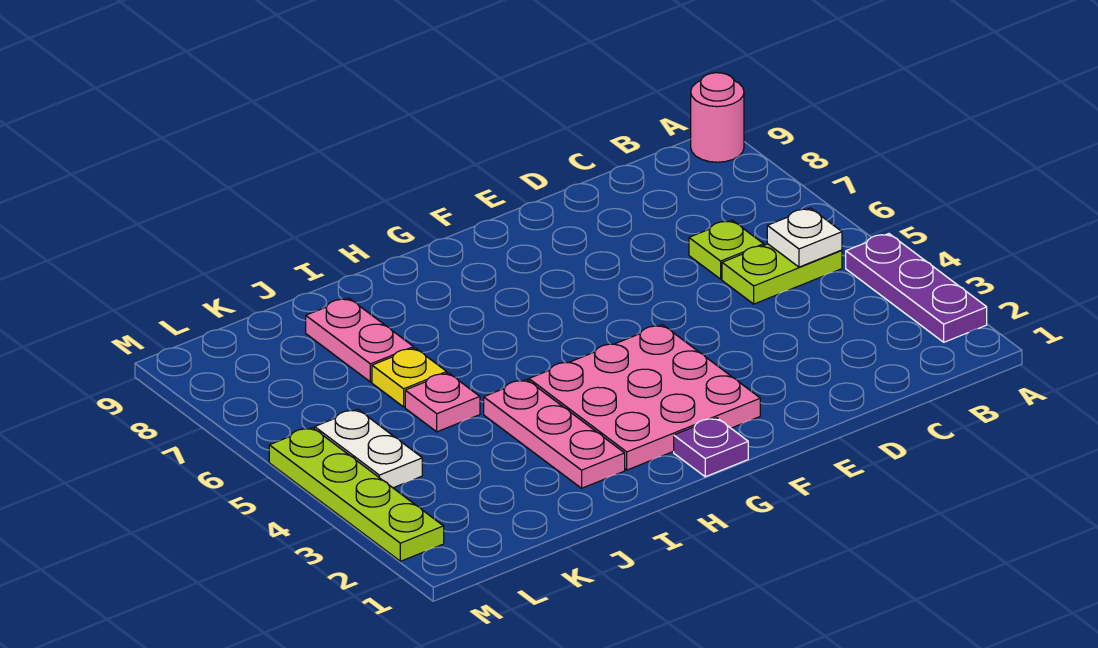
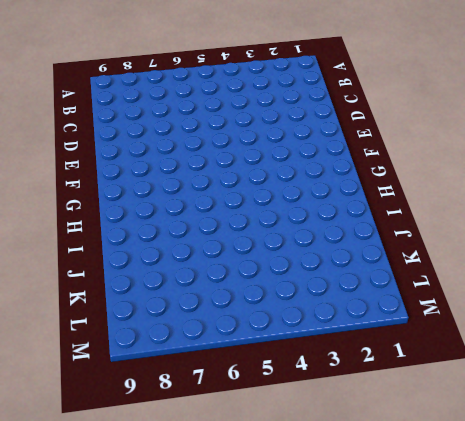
none -> purple plate A2:A4 level 1
none -> pink round brick A9 level 1
none -> lime plate B5:C5 level 1

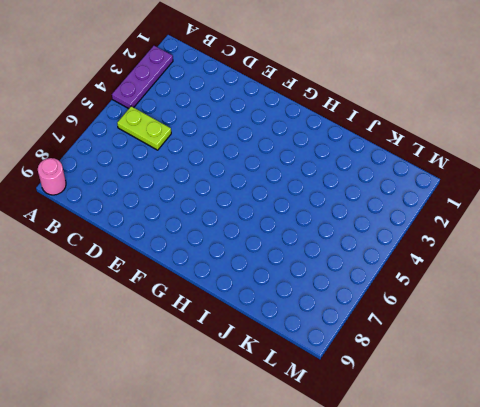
none -> lime plate C6 level 1
none -> pink plate F2:H4 level 1
none -> purple plate G1 level 1

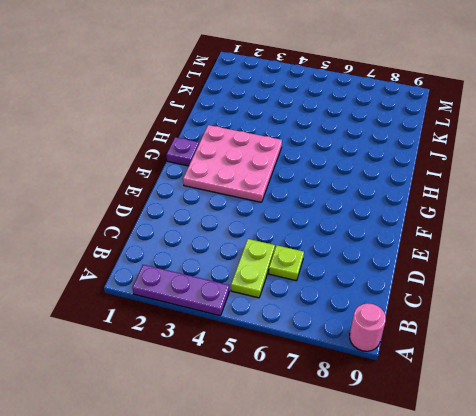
none -> pink plate I2:I4 level 1
none -> pink plate J5 level 1
none -> yellow plate J6 level 1

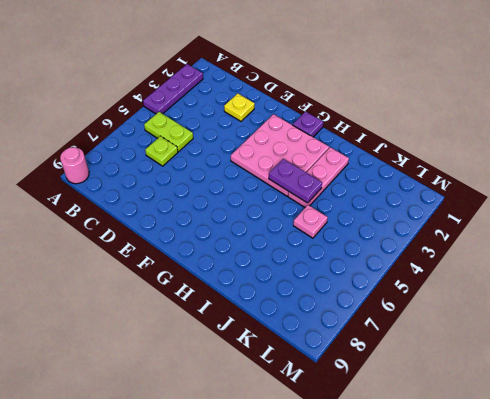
yellow plate D2 level 1 -> yellow plate J6 level 1
purple plate H4:I4 level 2 -> none
none -> pink plate J7:J8 level 1
none -> white plate L4:L5 level 1
none -> lime plate M2:M5 level 1

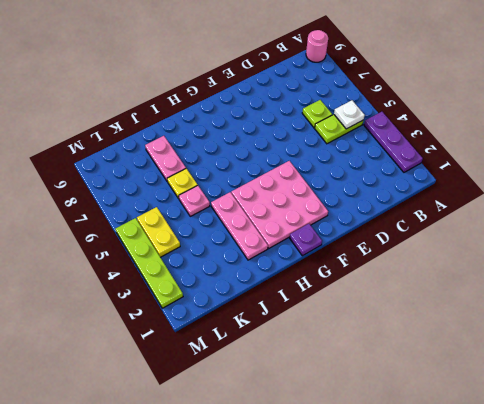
yellow plate L4:L5 level 1 -> white plate L4:L5 level 1

